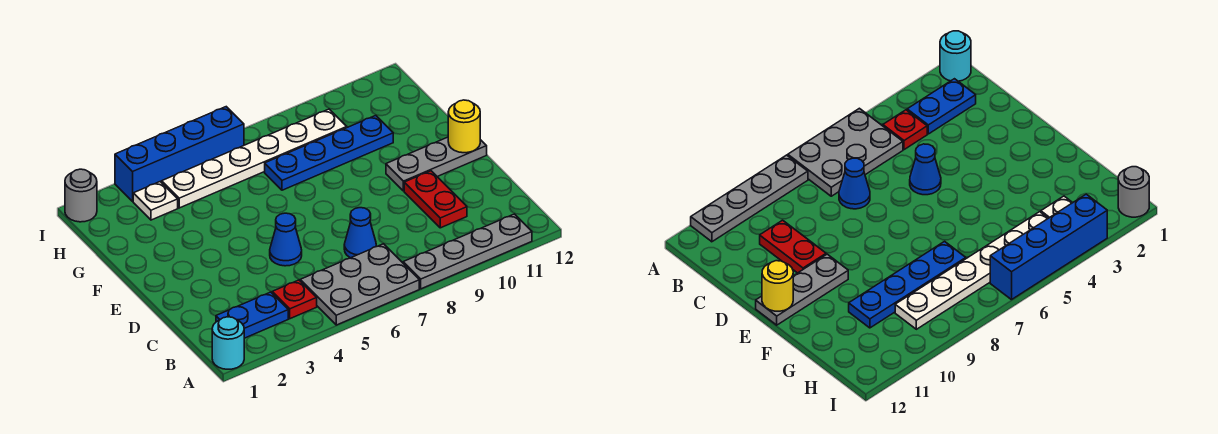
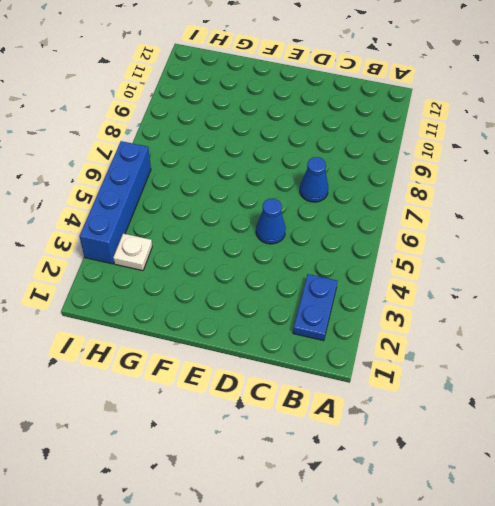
none -> cyan round brick A1 level 1
none -> grey plate A5:B7 level 1
none -> grey plate A8:A11 level 1

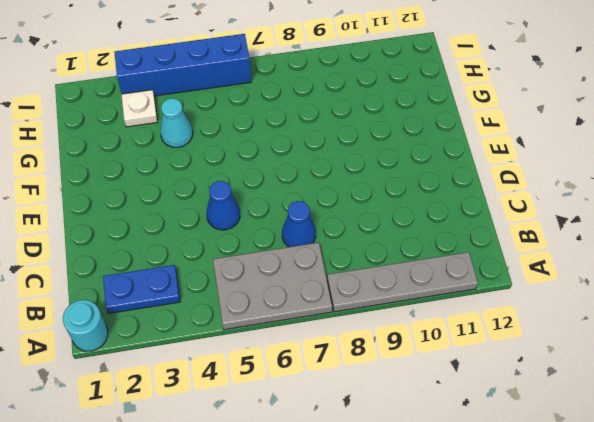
cyan cone G4 level 1 -> none
none -> red plate B4 level 1
none -> red plate C10:D10 level 1
none -> grey plate E10:E12 level 1

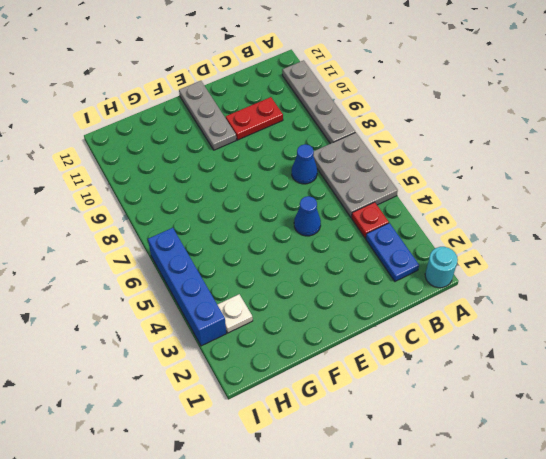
none -> blue plate G7:G10 level 1
none -> white plate H4:H9 level 1
none -> grey round brick I1 level 1

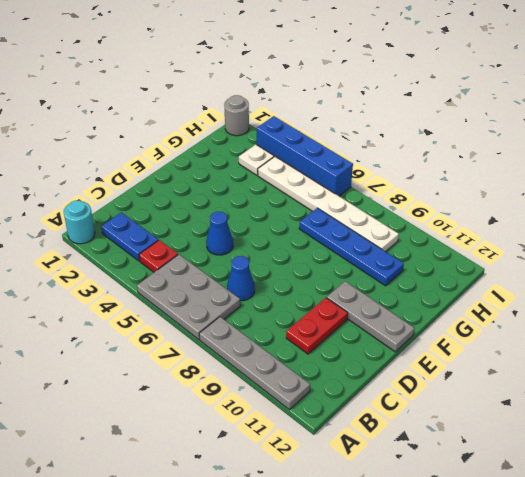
none -> yellow round brick E12 level 2

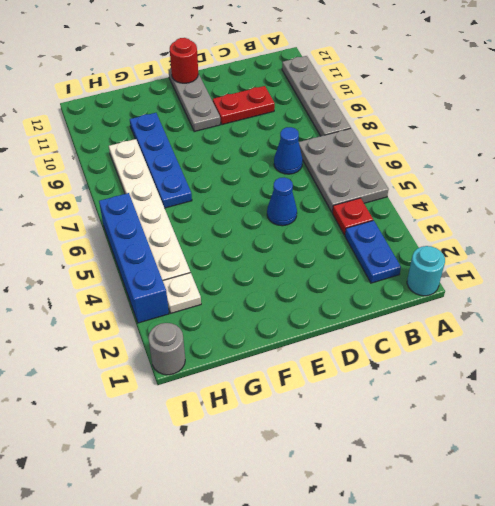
red round brick E12 level 2 -> yellow round brick E12 level 2

